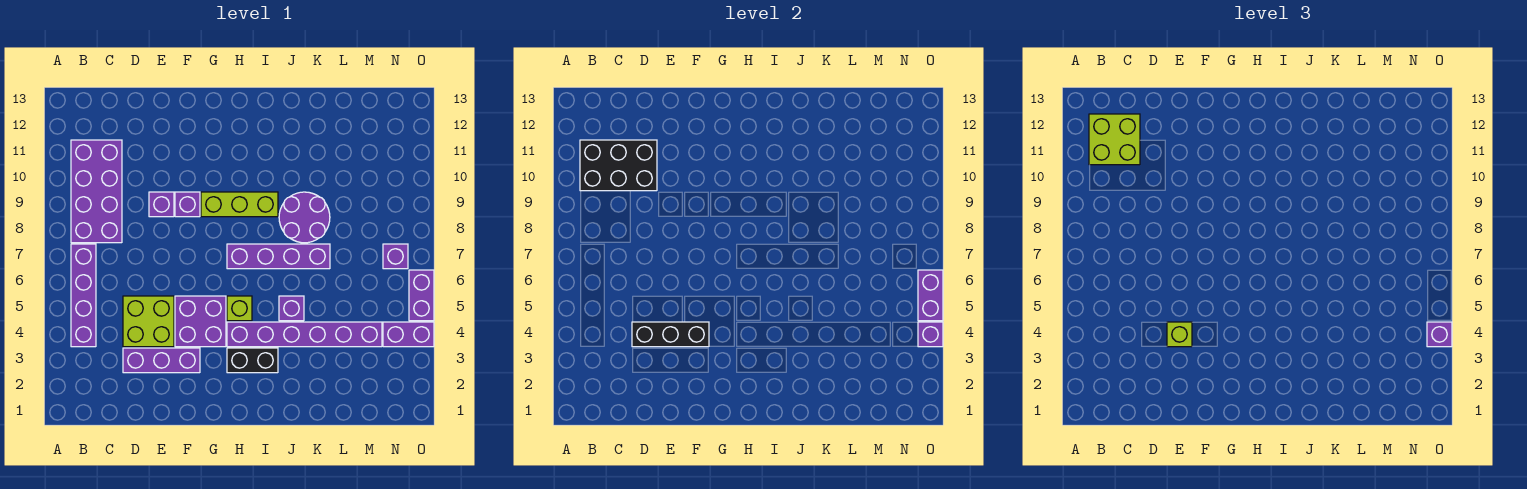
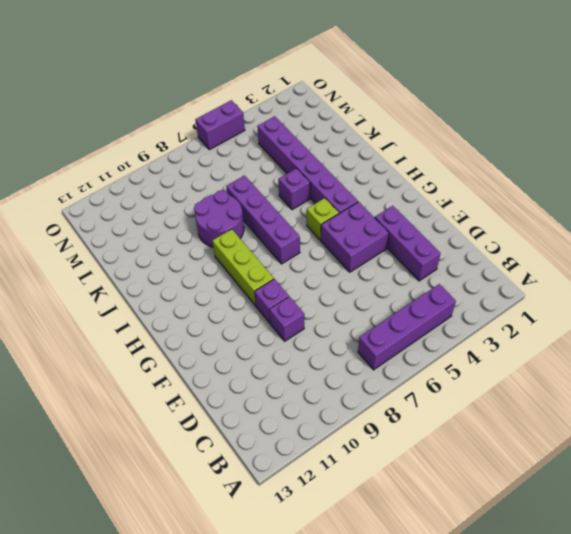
none -> purple brick B8:C11 level 1
none -> lime brick D4:E5 level 1
none -> black brick H3:I3 level 1

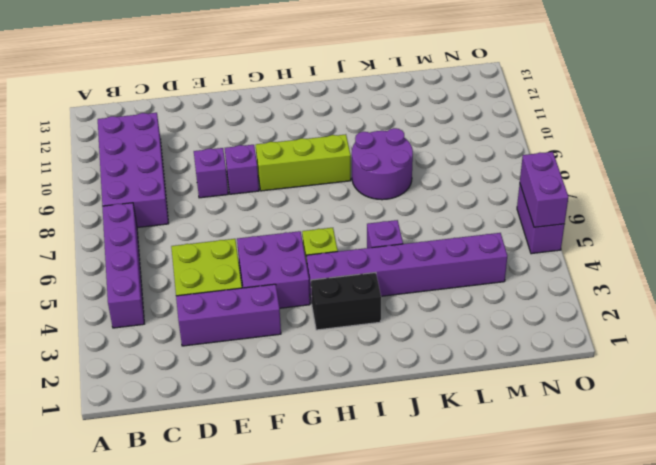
none -> purple brick H7:K7 level 1
none -> purple brick N4:O4 level 1
none -> purple brick N7 level 1

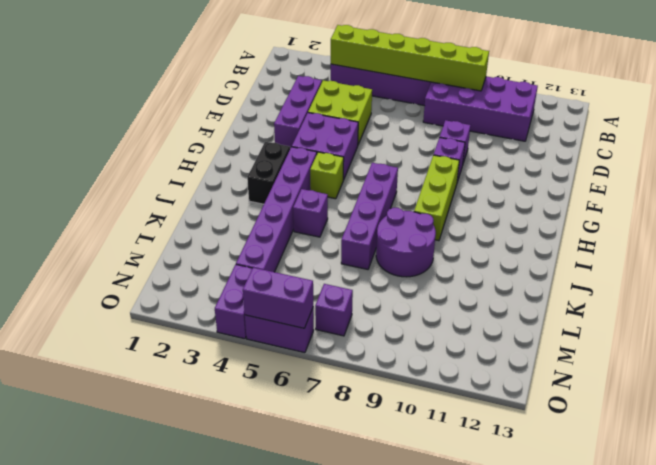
lime brick B4:B9 level 2 -> none
none -> black brick B10:D11 level 2
none -> black brick D4:F4 level 2
none -> purple brick O4 level 2

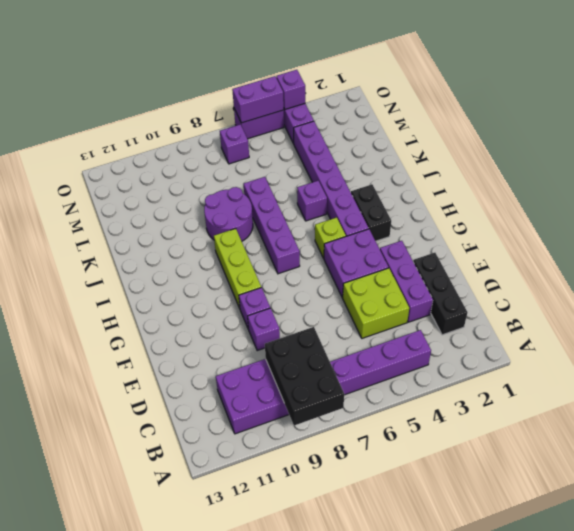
black brick A8:C9 level 2 -> black brick B10:D11 level 2
black brick C2:E2 level 1 -> black brick D4:F4 level 2
none -> lime brick B11:C12 level 3
none -> lime brick E4 level 3
none -> purple brick O4 level 3

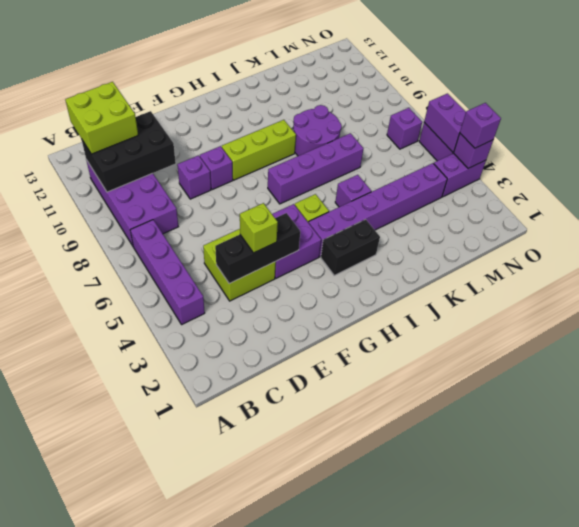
none -> purple brick D3:F3 level 1

